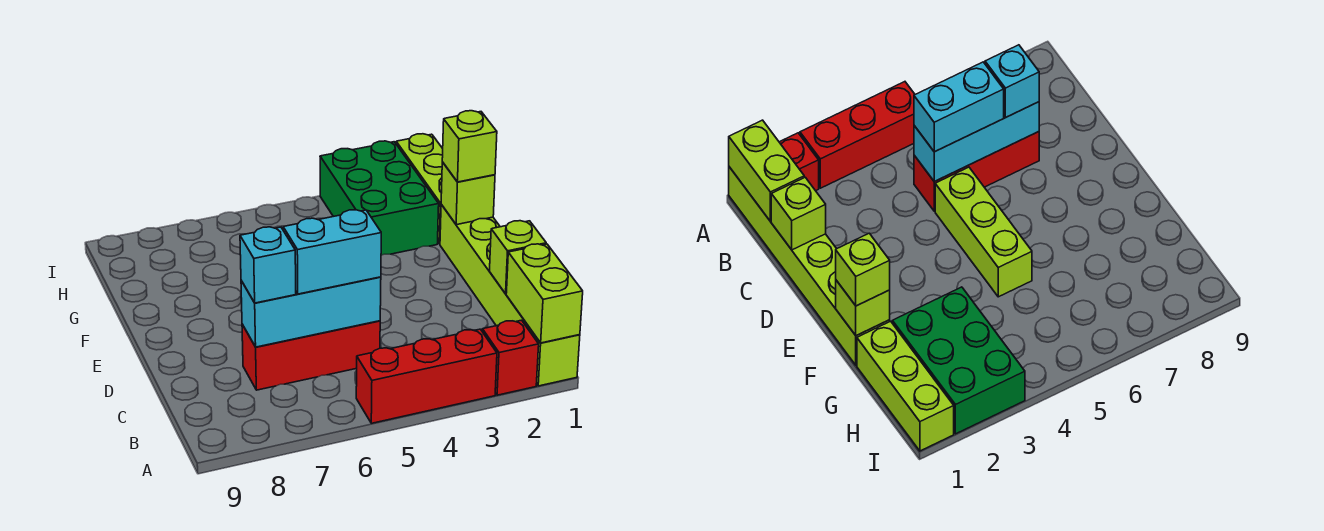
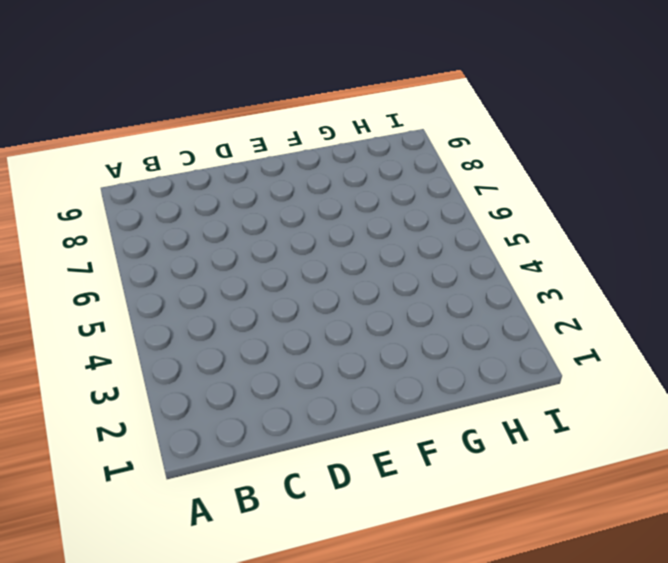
none -> lime brick A1:F1 level 1
none -> red brick A2 level 1
none -> red brick A3:A5 level 1

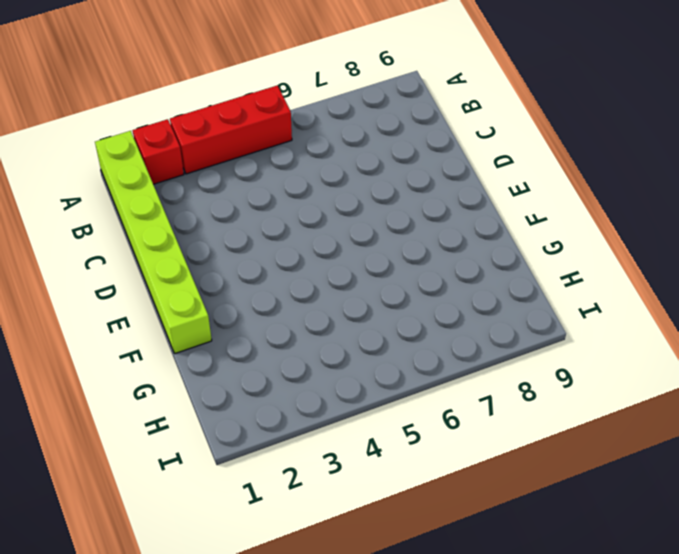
none -> red brick C5:C7 level 1
none -> lime brick D5:F5 level 1
none -> lime brick G1:I1 level 1

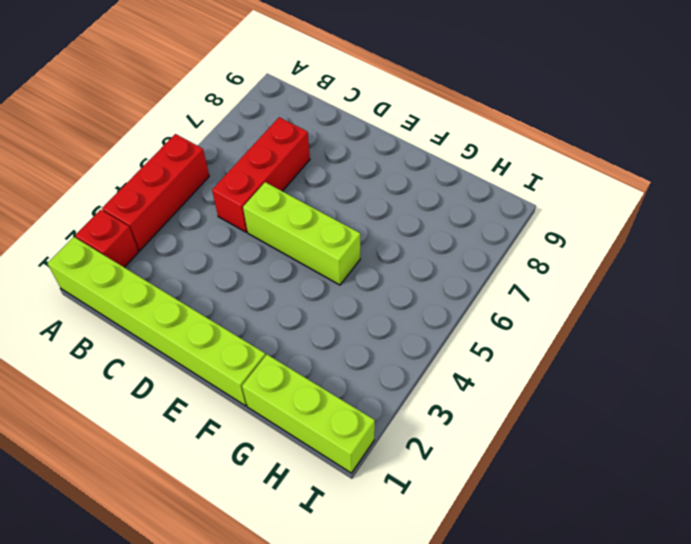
none -> green brick G2:I3 level 1
none -> lime brick A1:B1 level 2
none -> lime brick C1 level 2

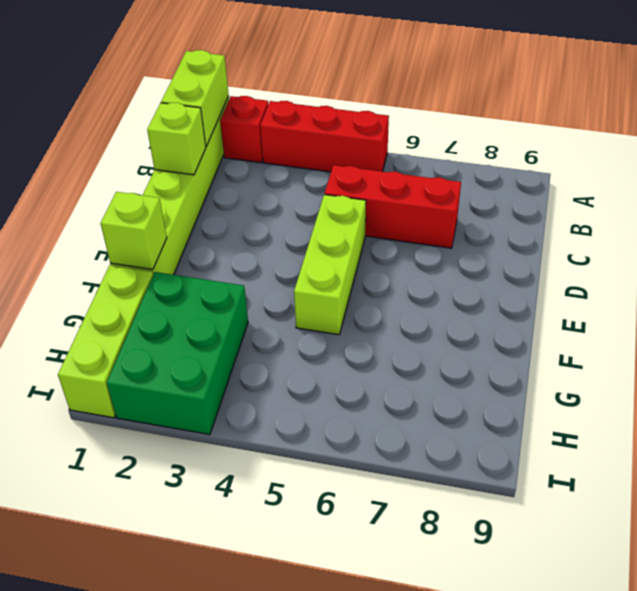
none -> cyan brick C5:C7 level 2
none -> cyan brick C5:C6 level 3
none -> cyan brick C7 level 3

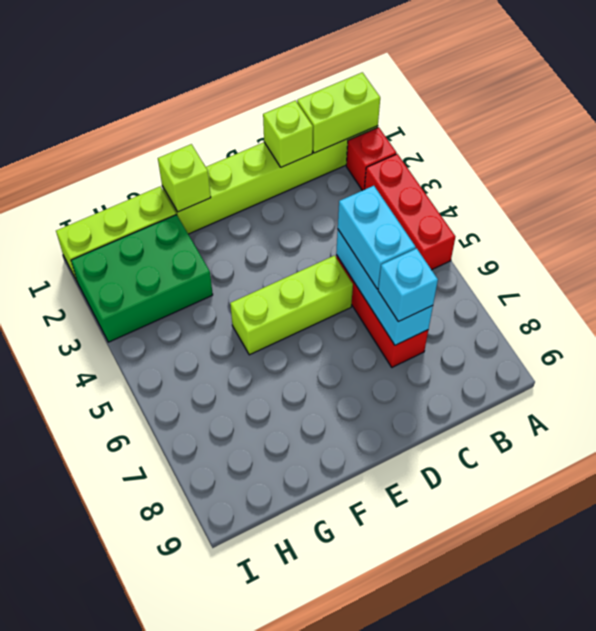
none -> lime brick F1 level 3

